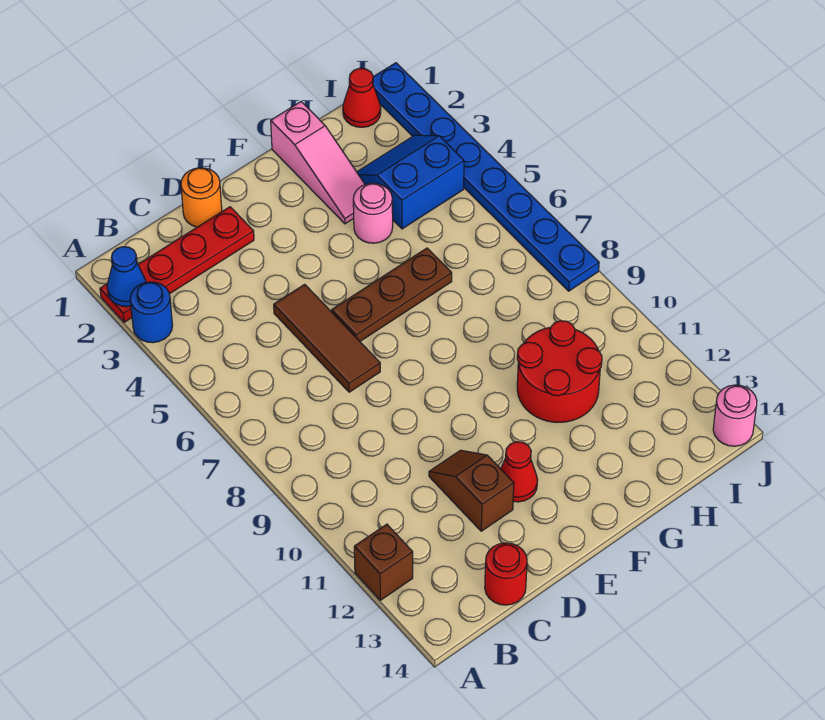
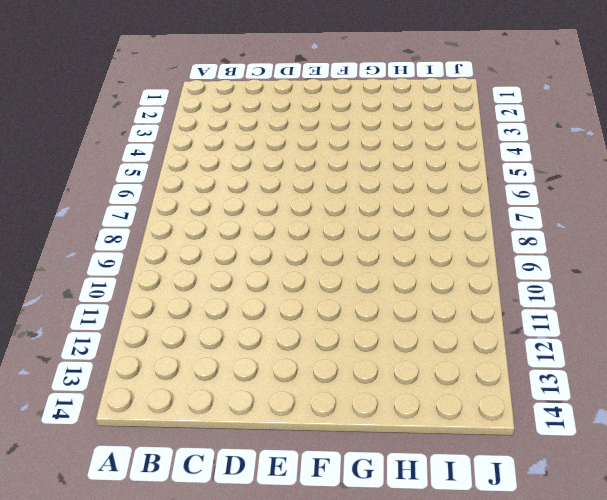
none -> red plate A2:D2 level 1
none -> blue round brick A3 level 1
none -> brown brick A12 level 1

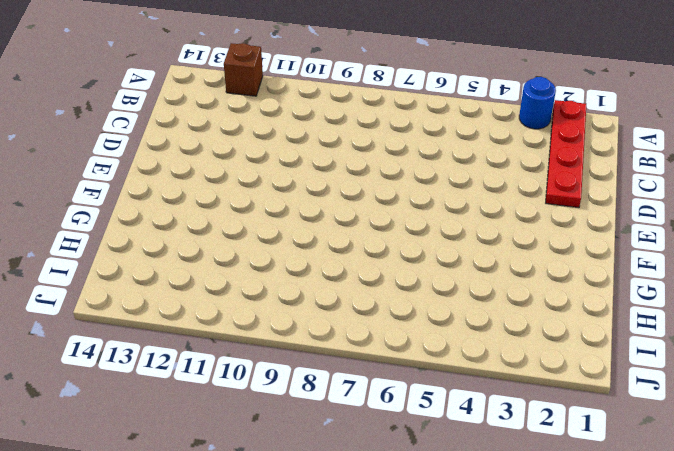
none -> red round brick C14 level 1
none -> orange round brick D1 level 1
none -> brown tile D5:D7 level 1

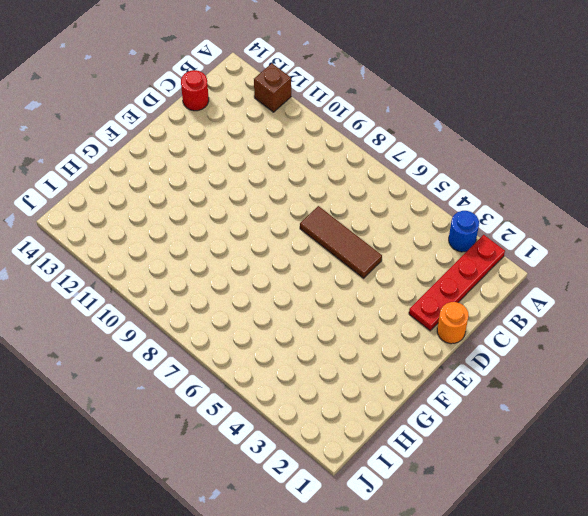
none -> brown slope D11:D12 level 1 top 12
none -> brown plate E6:G6 level 1
none -> red cone E12 level 1

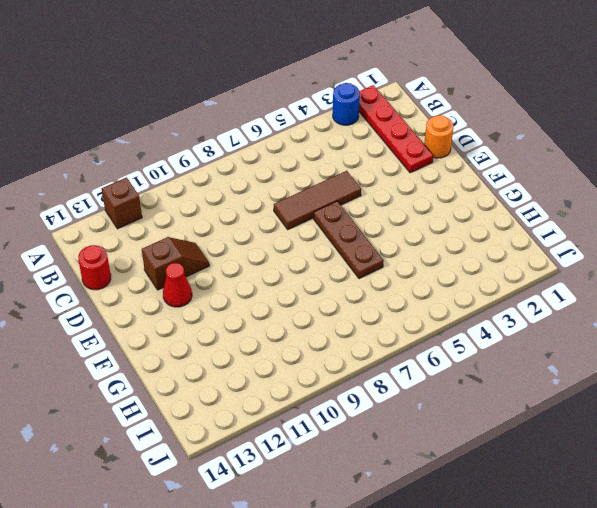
none -> pink slope G1:G3 level 1 top 1
none -> pink round brick G4 level 1
none -> red round brick G10:H11 level 1

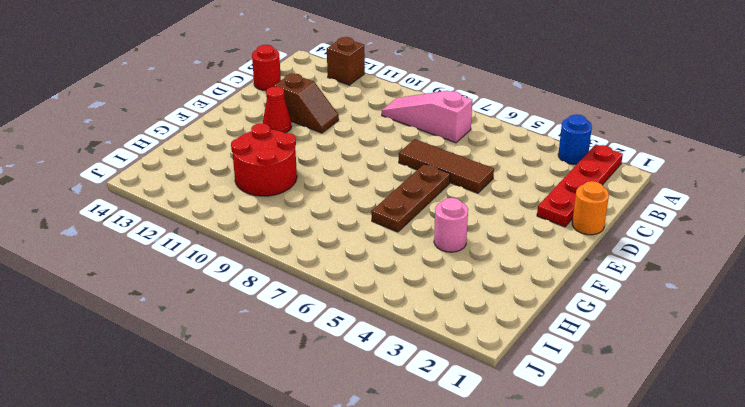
pink slope B7:B9 level 1 top 7 -> pink slope G1:G3 level 1 top 1
none -> blue slope H3:I4 level 1 top 4
none -> red cone I1 level 1
none -> blue plate J1:J8 level 1

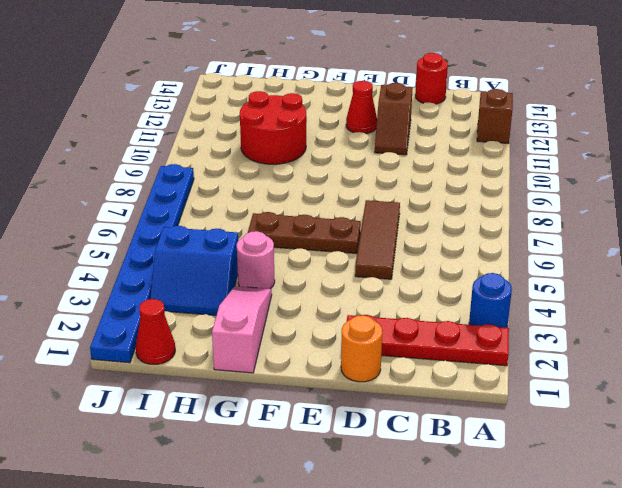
none -> pink round brick J14 level 1
none -> blue cone A2 level 2

